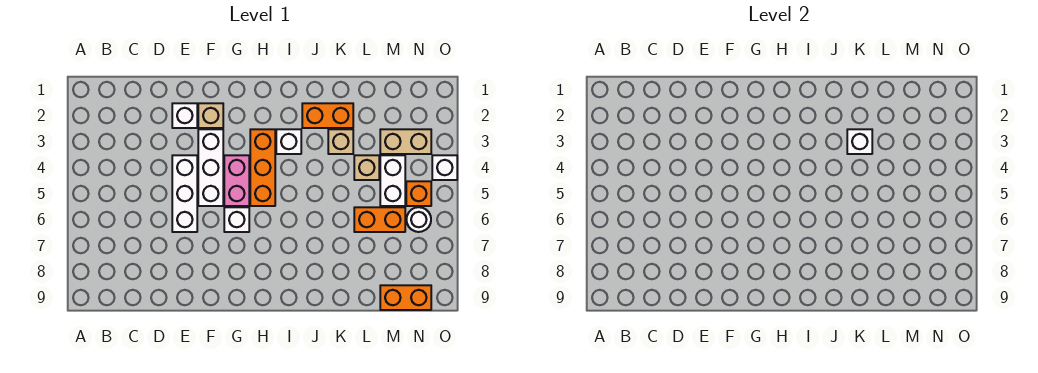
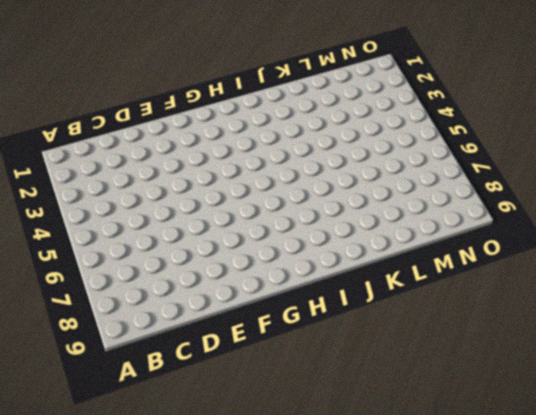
none -> white brick E2 level 1
none -> white brick E4:E6 level 1
none -> tan brick F2 level 1

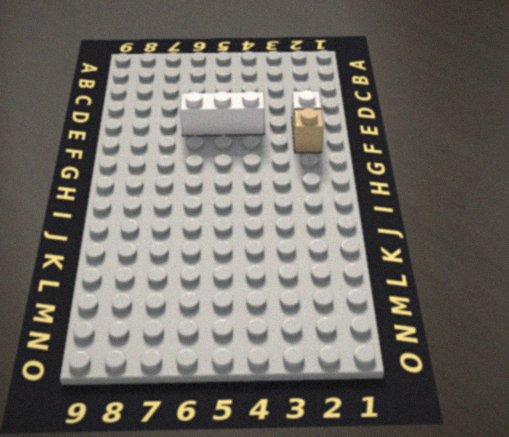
none -> white brick F3:F5 level 1
none -> pink brick G4:G5 level 1
none -> white brick G6 level 1

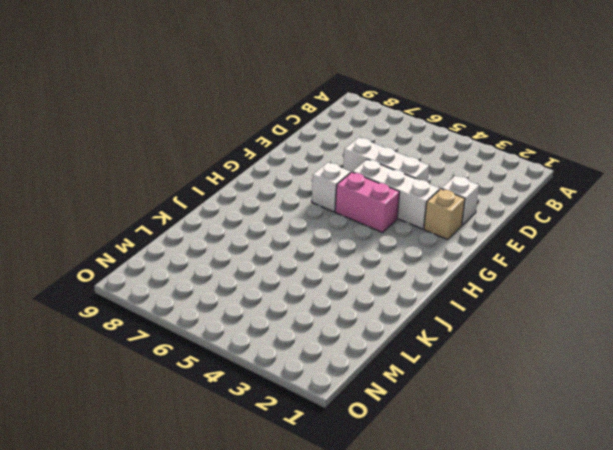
none -> orange brick H3:H5 level 1
none -> white brick I3 level 1
none -> orange brick J2:K2 level 1

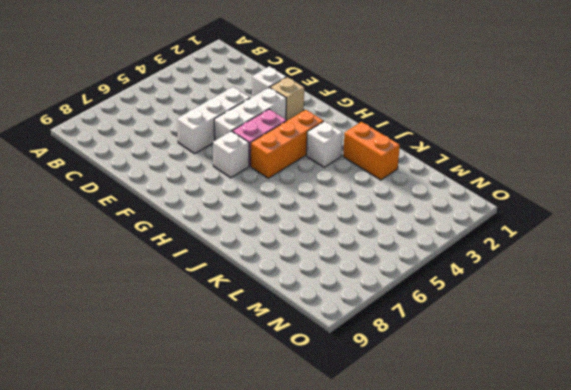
none -> tan brick K3 level 1
none -> tan brick L4 level 1
none -> orange brick L6:M6 level 1

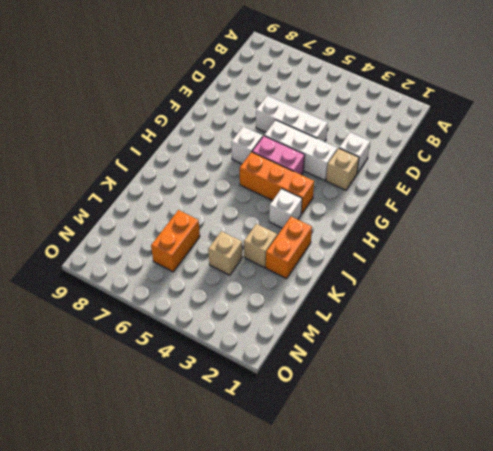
none -> tan brick M3:N3 level 1
none -> white brick M4:M5 level 1
none -> orange brick M9:N9 level 1

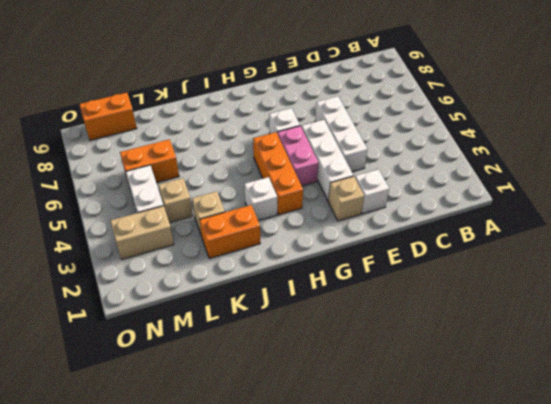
none -> orange brick N5 level 1
none -> white round brick N6 level 1
none -> white brick O4 level 1

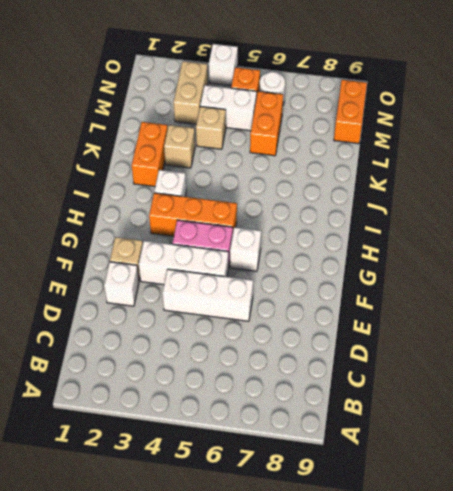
none -> white brick K3 level 2

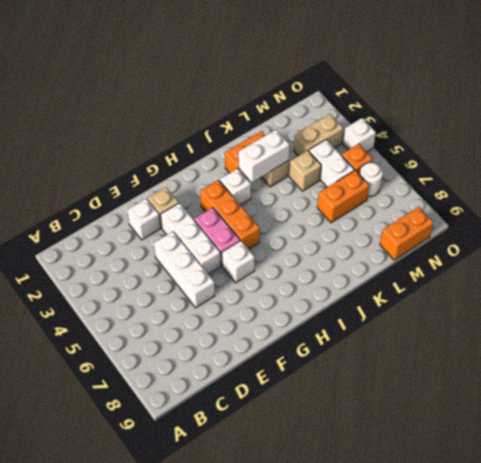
white brick J3:K3 level 2 -> white brick K3 level 2

